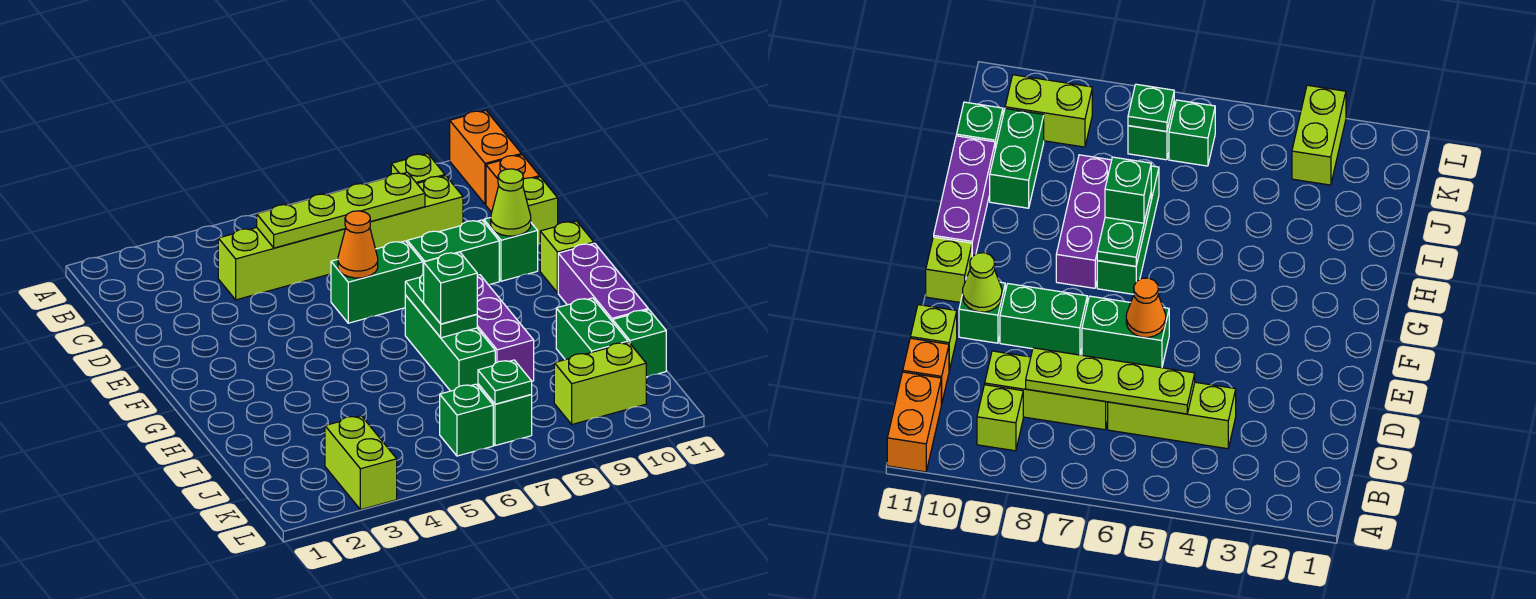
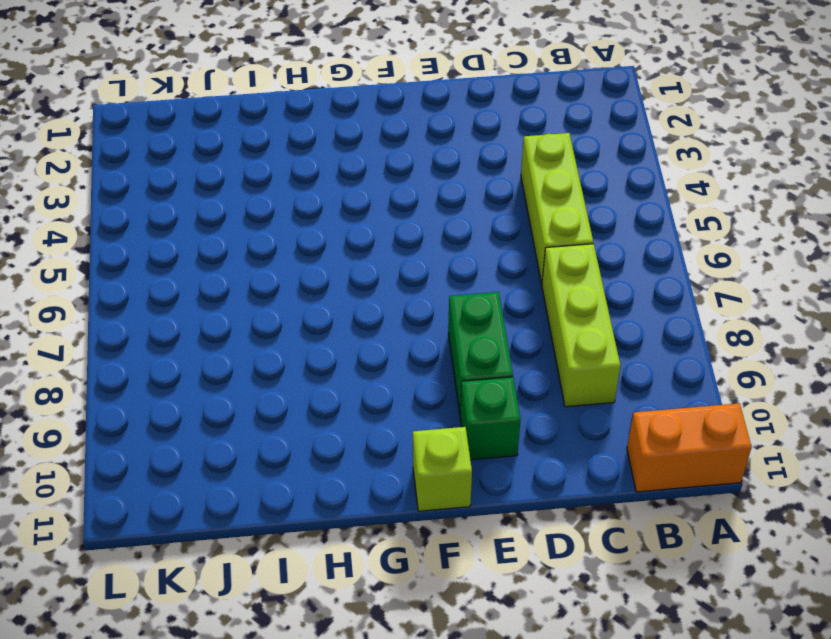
none -> lime brick B9 level 1
none -> orange brick C11 level 1
none -> lime brick D11 level 1

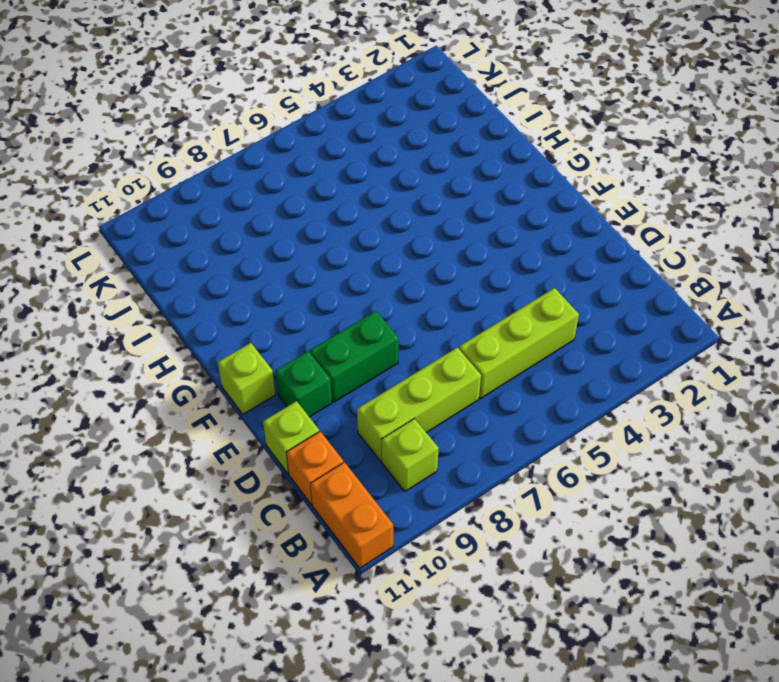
none -> green brick E6:E7 level 1
none -> green brick G7:I7 level 1
none -> purple brick G8:I8 level 1

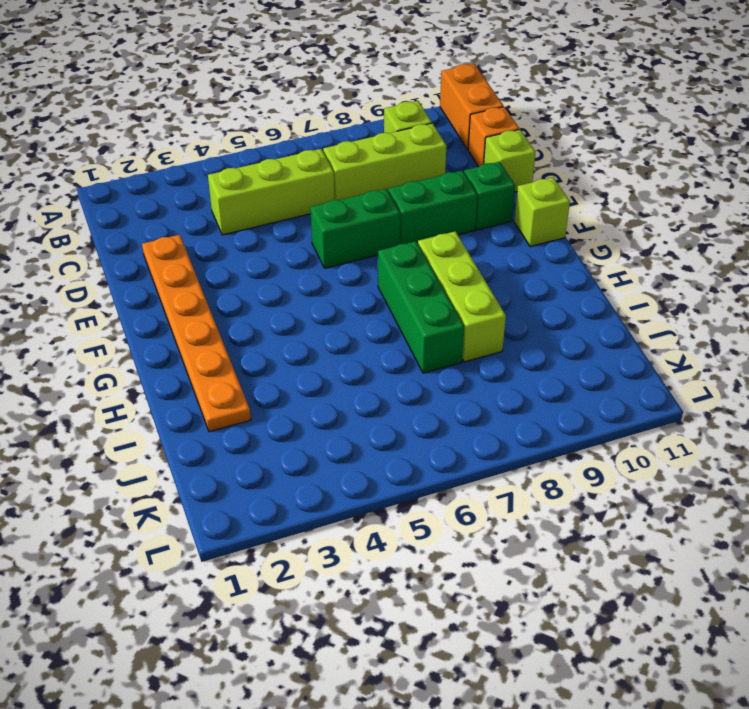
orange plate D2:I2 level 1 -> none
lime brick G8:I8 level 1 -> purple brick G8:I8 level 1
none -> purple brick G11:I11 level 1
none -> green brick I10:J10 level 1
none -> green brick J11 level 1

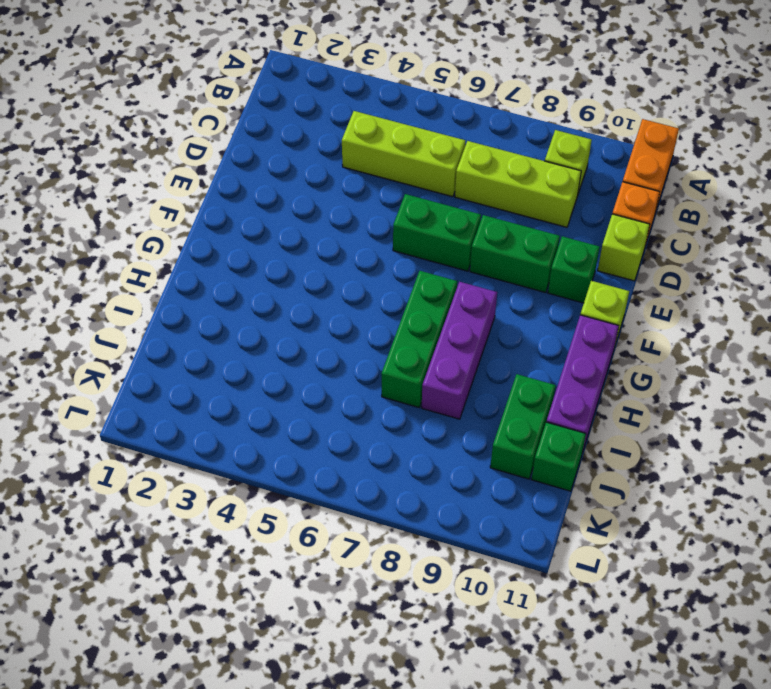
none -> lime brick K3:L3 level 1
none -> green brick K6 level 1
none -> green brick K7 level 1

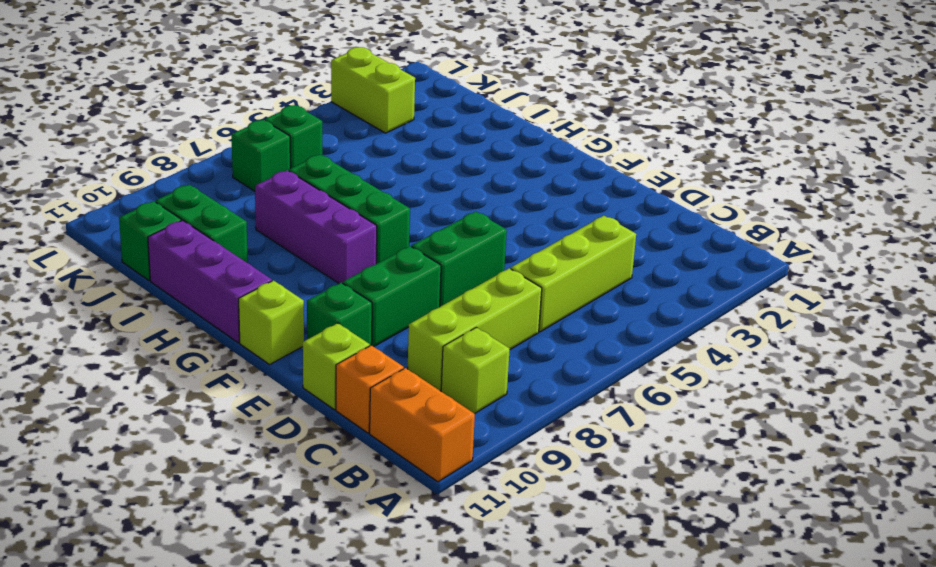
none -> lime brick K9:K10 level 1
none -> lime plate C5:C8 level 2
none -> orange cone E6 level 2

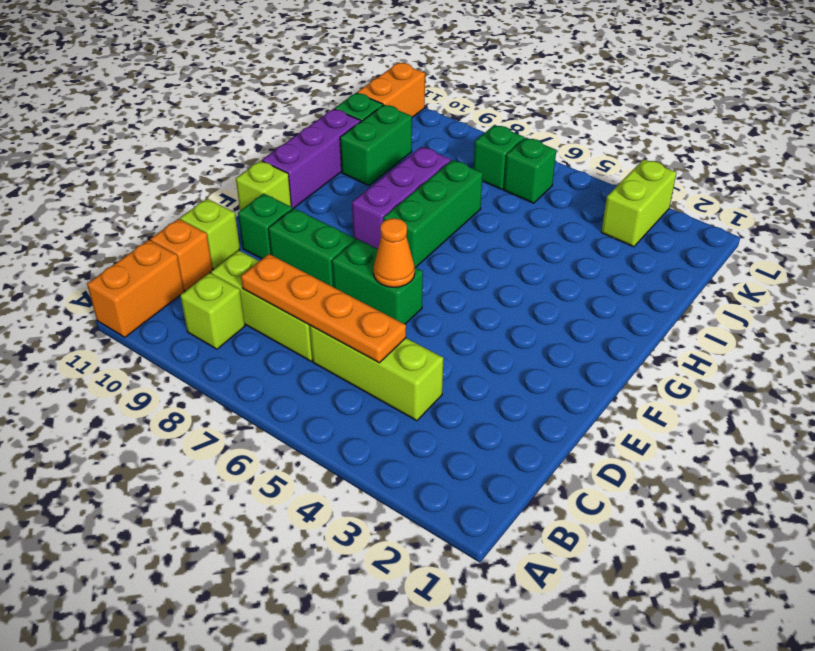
orange plate C5:C8 level 2 -> lime plate C5:C8 level 2
orange brick K11:L11 level 1 -> none
none -> lime brick K9:K10 level 1
none -> lime cone E10 level 2
none -> green plate G7:H7 level 2

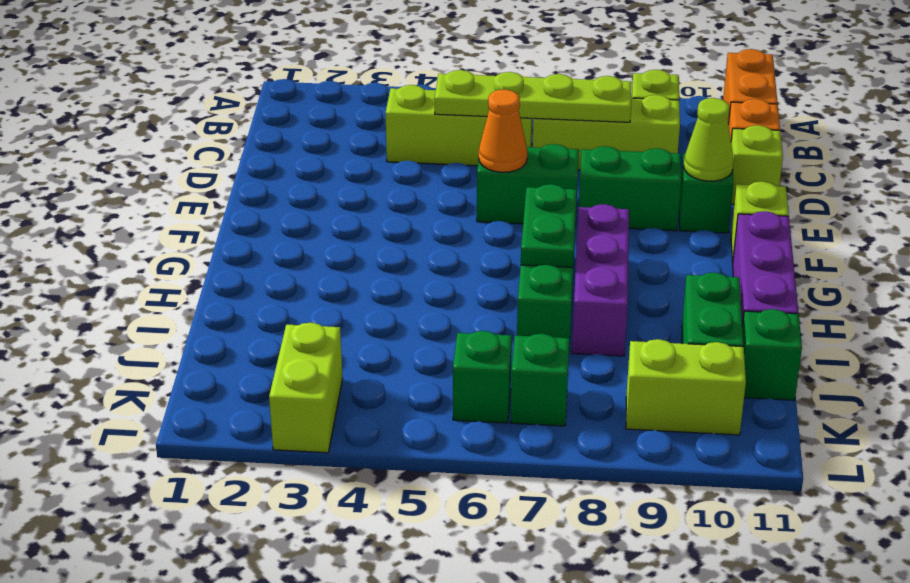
none -> green plate K7 level 2
none -> green brick H7 level 3

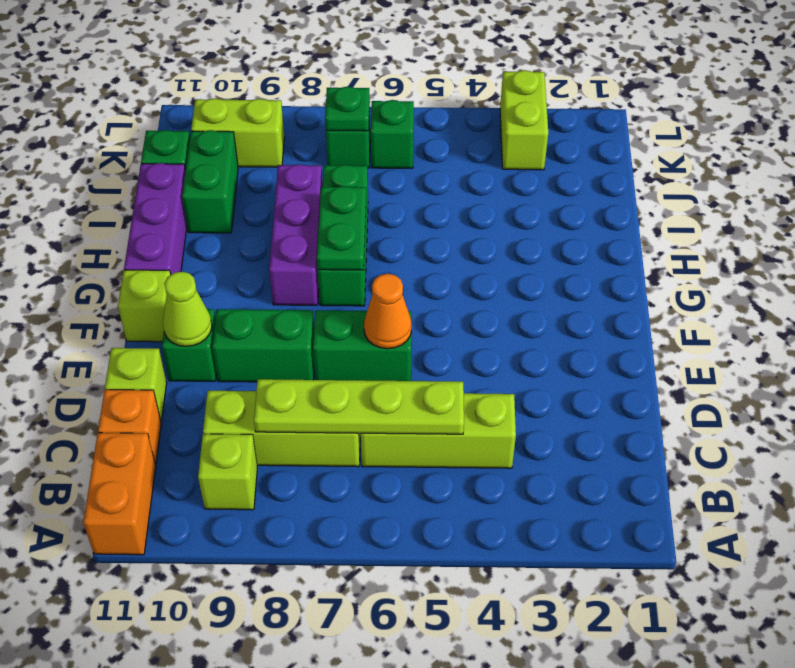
none -> green brick H7 level 3

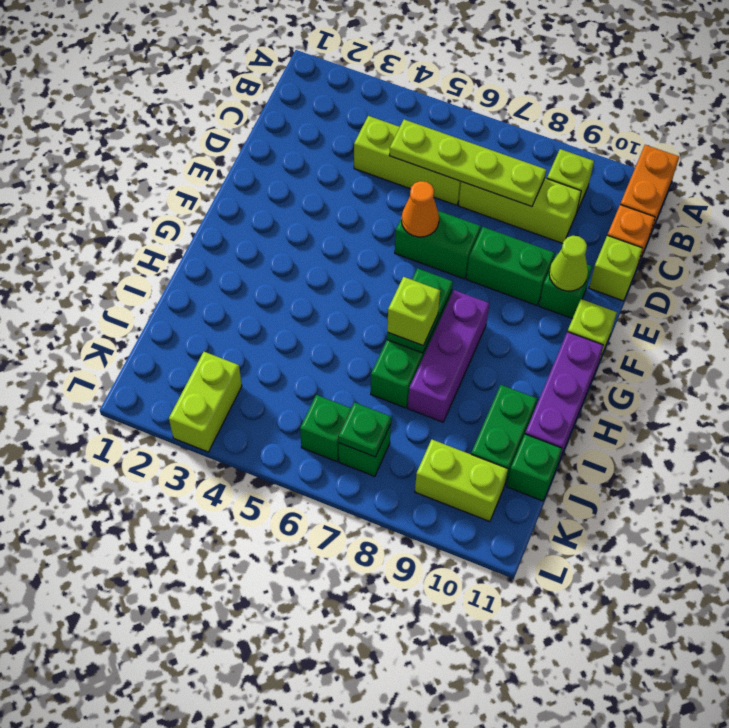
lime brick H7 level 3 -> green brick H7 level 3

